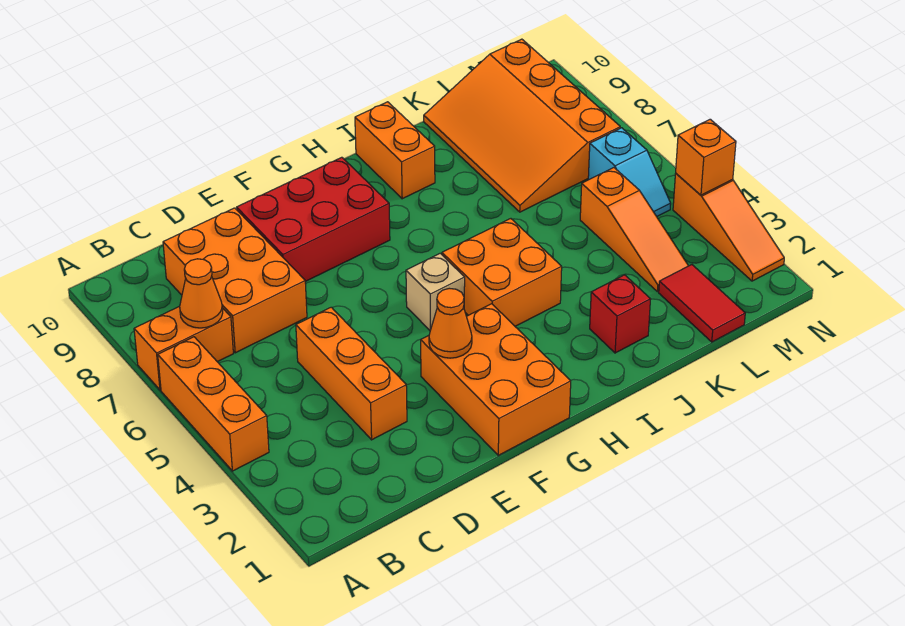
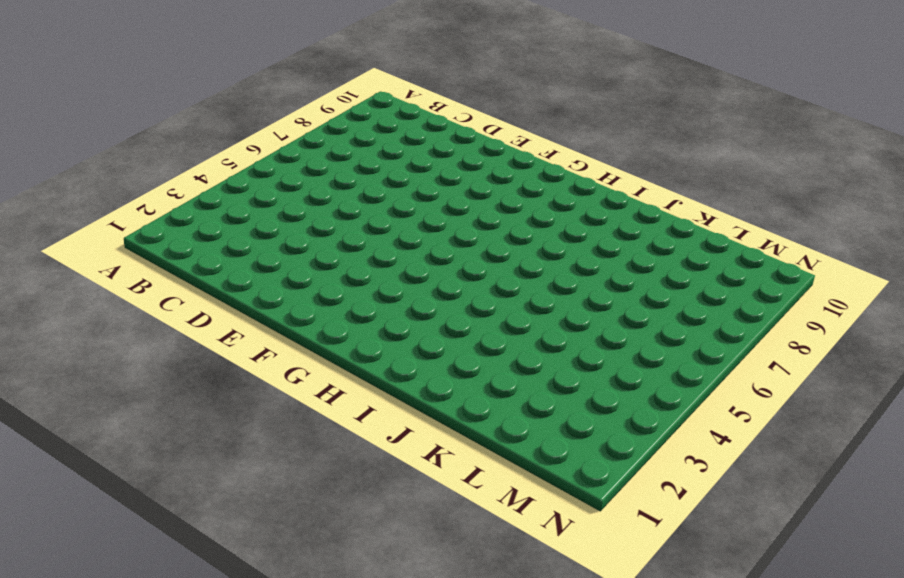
none -> orange brick A4:A6 level 1
none -> orange brick A7:B7 level 1
none -> orange brick C7:D9 level 1

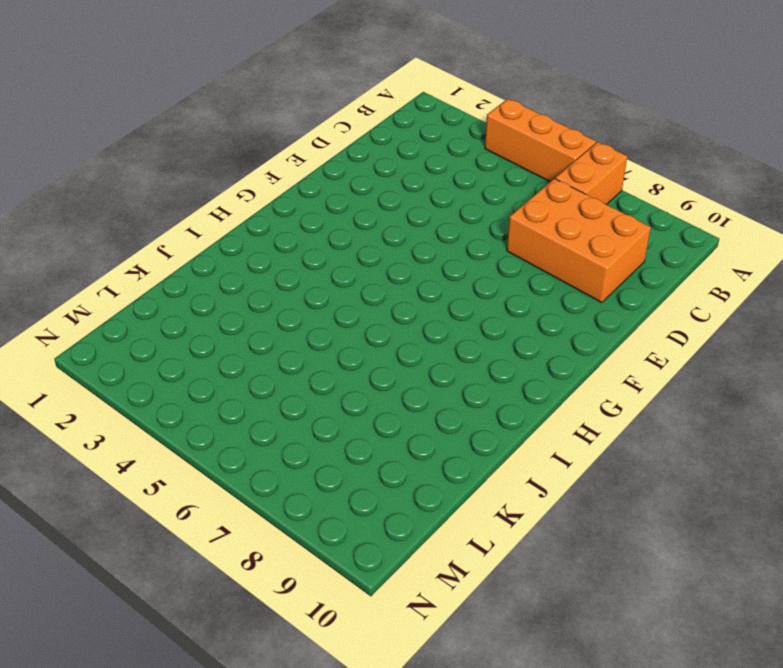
none -> orange brick D3:D5 level 1
none -> red brick E8:G9 level 1
none -> orange brick F1:G3 level 1

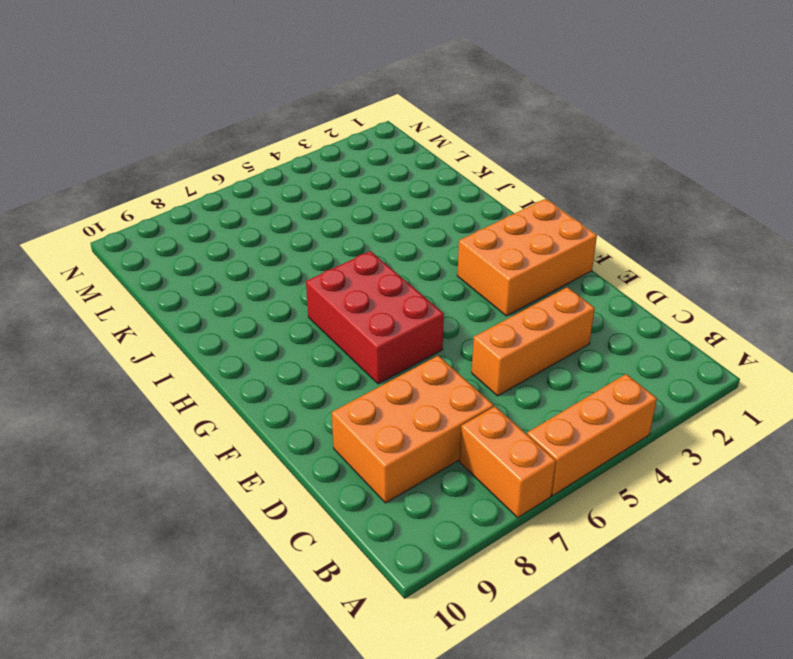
red brick F6:H7 level 1 -> red brick E8:G9 level 1
none -> tan brick G5 level 1
none -> orange brick H4:I5 level 1
none -> orange brick I9:I10 level 1

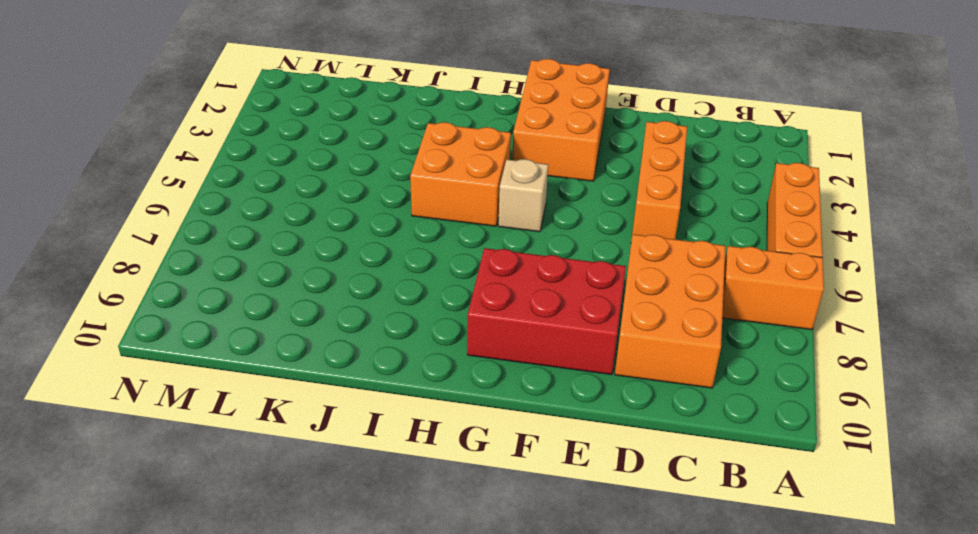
none -> orange brick I9:I10 level 1
none -> red brick J2 level 1
none -> orange slope K7:M10 level 1 top M

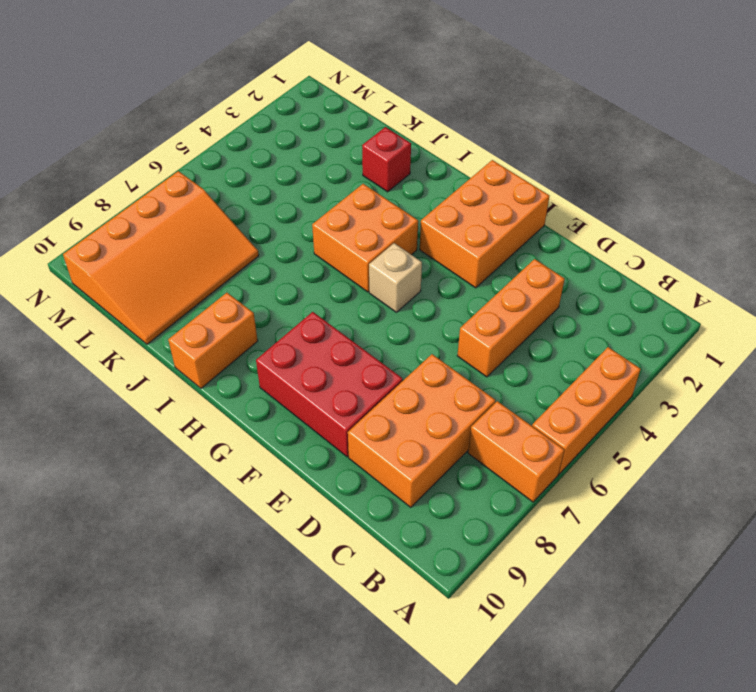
none -> red tile L1:L2 level 1
none -> orange slope L3:L5 level 1 top 5
none -> cyan slope M5:M6 level 1 top 6

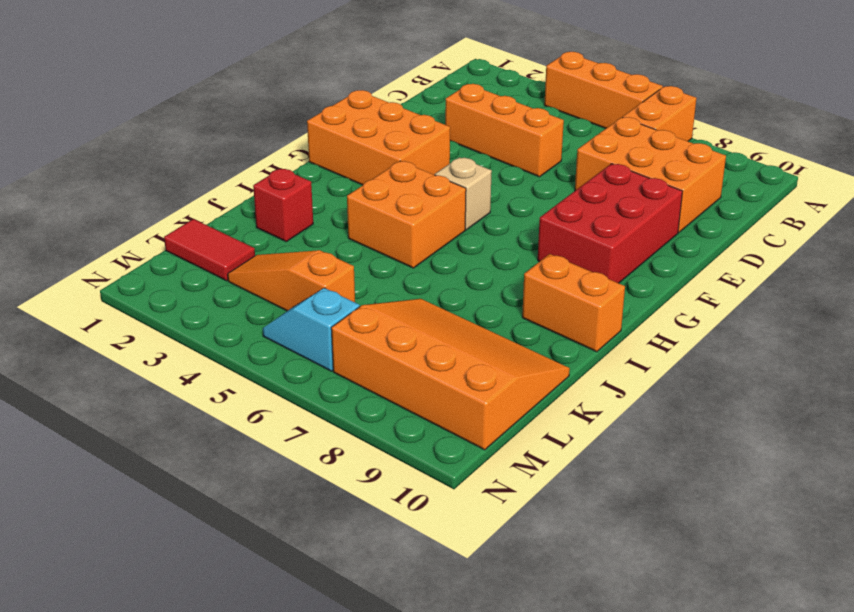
none -> orange slope N2:N4 level 1 top 4
none -> orange cone B7 level 2
none -> orange cone F3 level 2

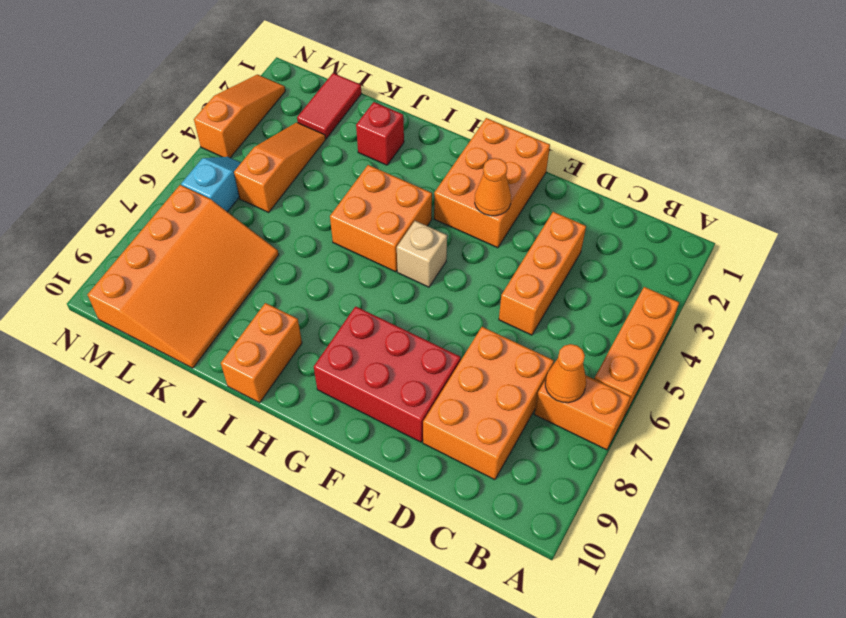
none -> orange brick N4 level 2

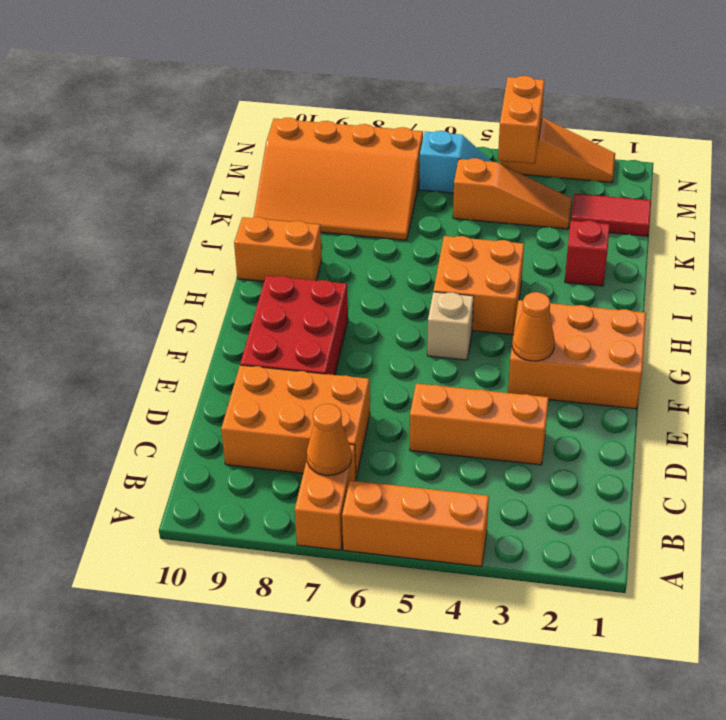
orange brick M4:N4 level 2 -> orange brick N4 level 2

